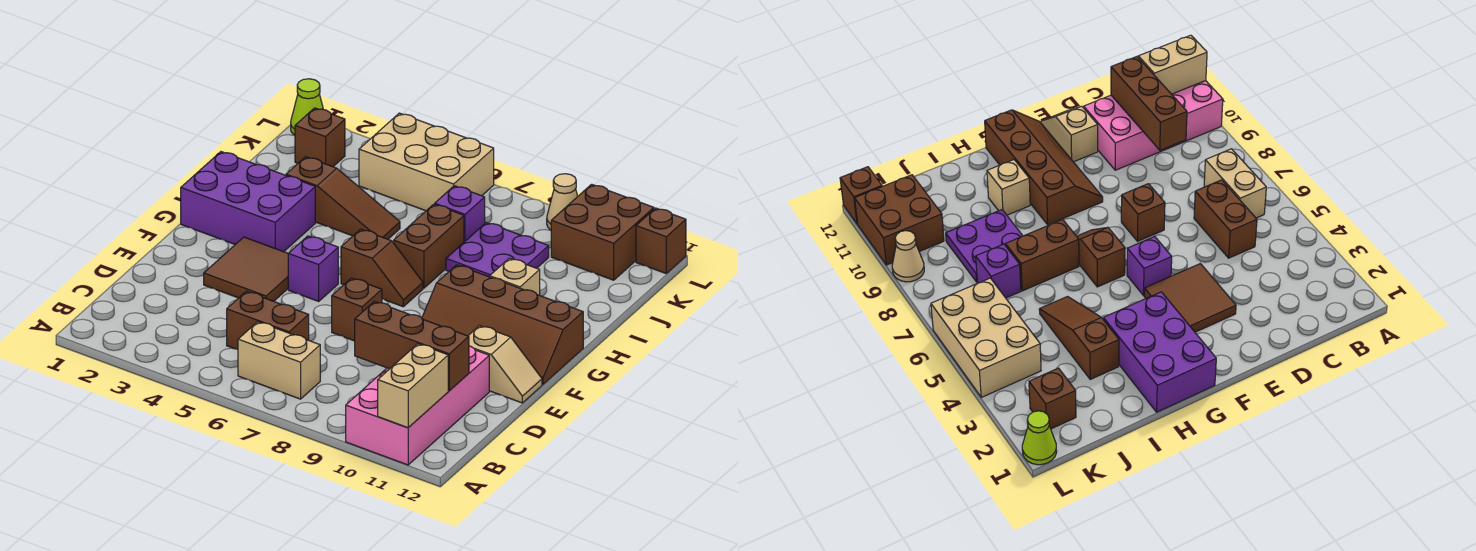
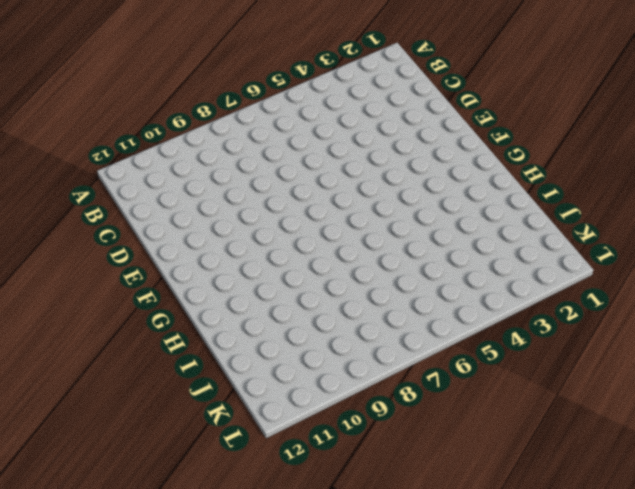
none -> pink brick A10:D11 level 1
none -> tan brick B6:B7 level 1
none -> brown brick C5:C6 level 1

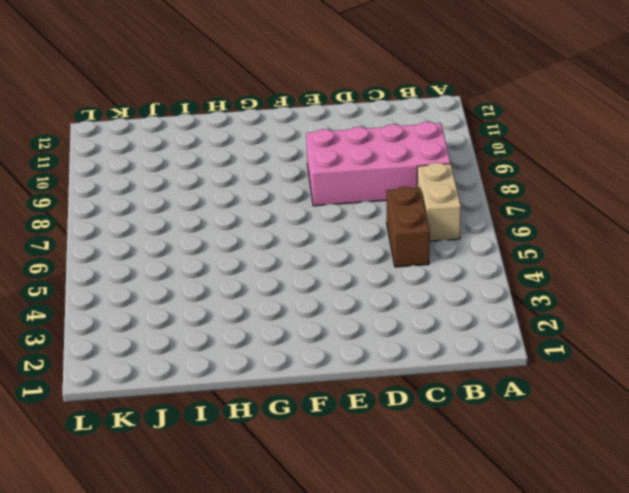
pink brick B8:E9 level 1 -> pink brick A10:D11 level 1
none -> brown tile E3:F4 level 1
none -> brown brick E7 level 1
none -> tan slope E11:E12 level 1 top 11

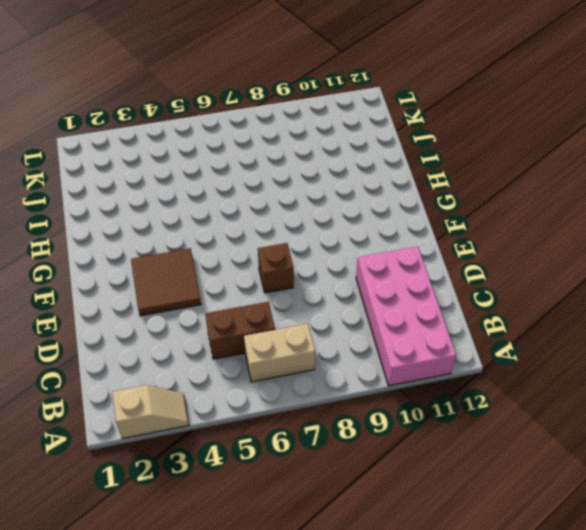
tan slope A2:A3 level 1 top 2 -> tan slope E11:E12 level 1 top 11
none -> purple brick F5 level 1
none -> brown slope F9:G12 level 1 top G
none -> purple brick G1:H3 level 1

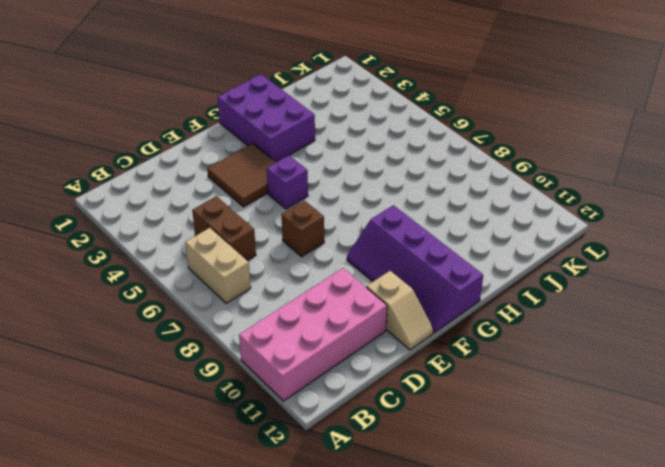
purple slope F9:G12 level 1 top G -> brown slope F9:G12 level 1 top G
none -> brown slope G6:G7 level 1 top 6
none -> brown brick H7:I7 level 1
none -> tan brick H10 level 1

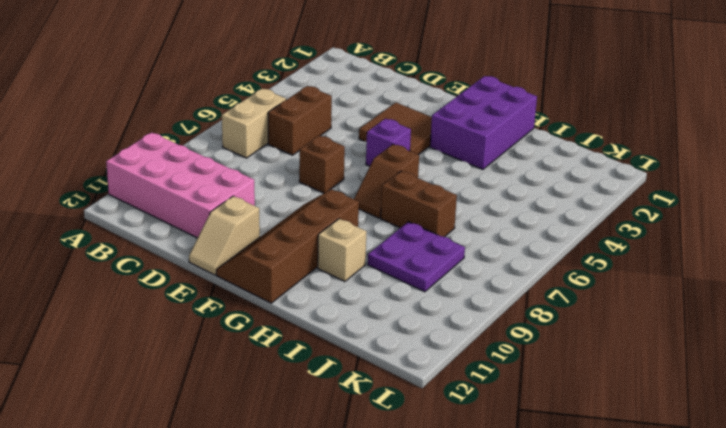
none -> brown slope I3:I5 level 1 top 3
none -> purple brick J7 level 1
none -> brown brick K2 level 1

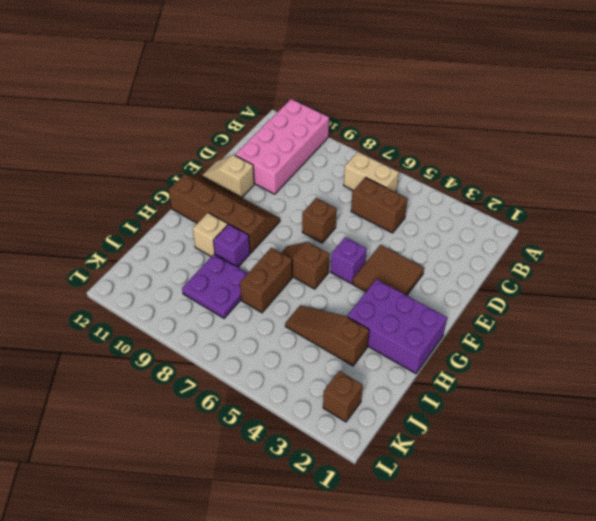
purple brick H9 level 1 -> purple brick J7 level 1
none -> tan brick K4:L6 level 1
none -> brown brick K10:L11 level 1
none -> lime cone L1 level 1

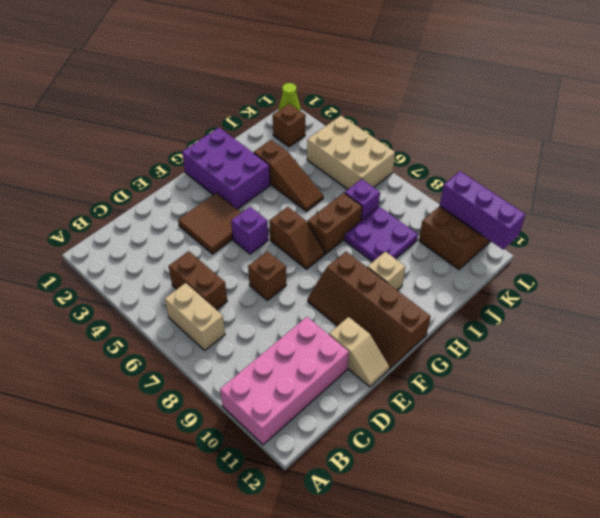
purple brick L10:L12 level 2 -> none
none -> tan cone L9 level 1
none -> brown brick L12 level 1
none -> tan brick A11:B11 level 2

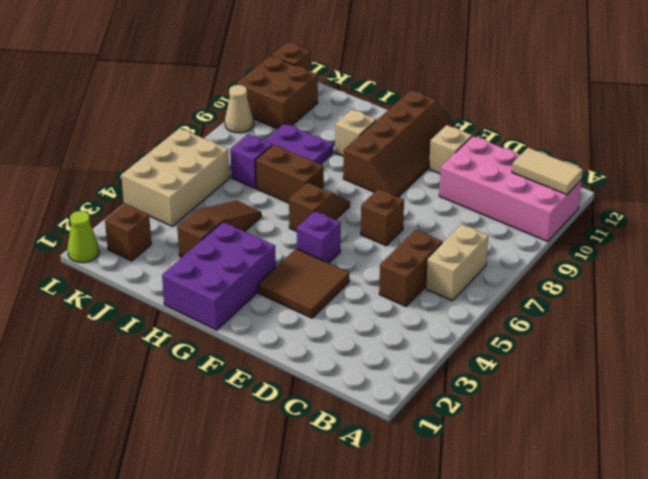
tan tile A11:B11 level 2 -> tan brick A11:B11 level 2
none -> brown brick C9:C11 level 2

